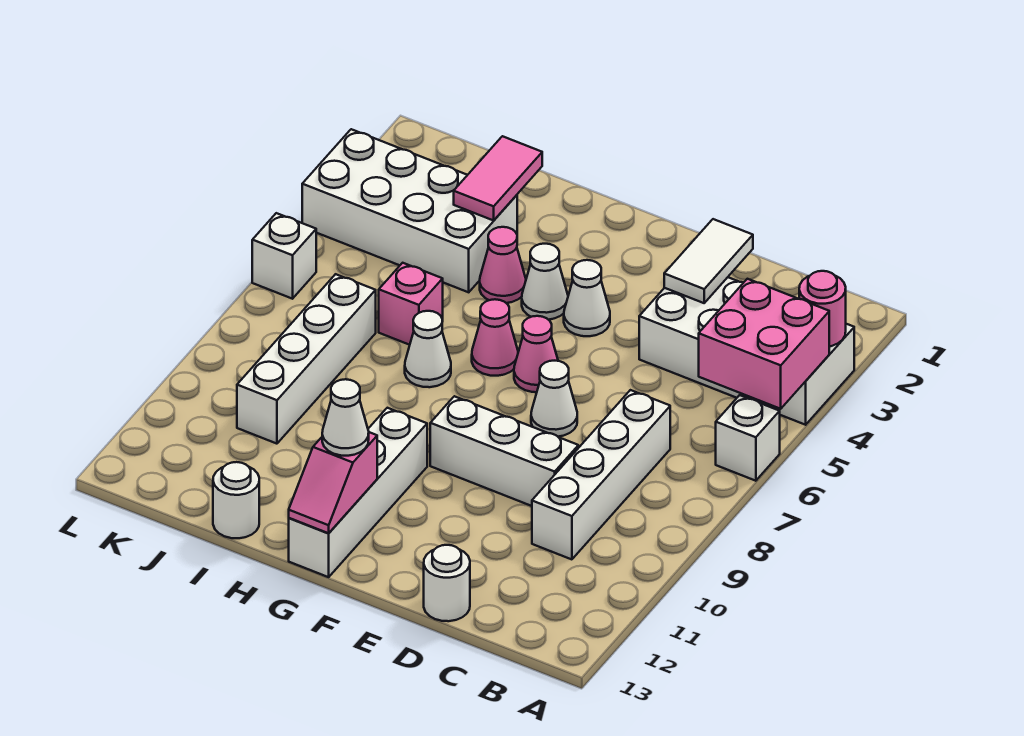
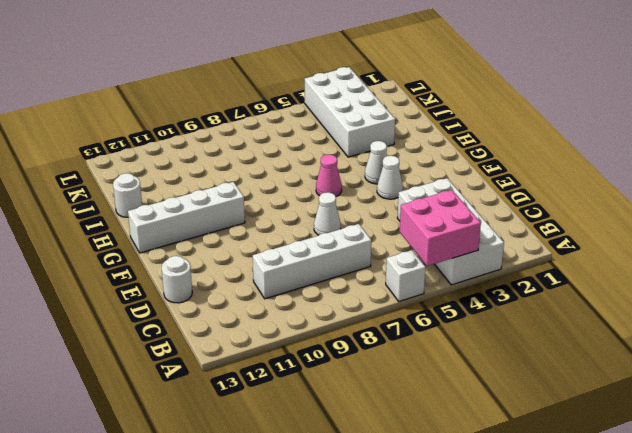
none -> white brick D9:F9 level 1
none -> pink cone F6 level 1
none -> pink cone H4 level 1

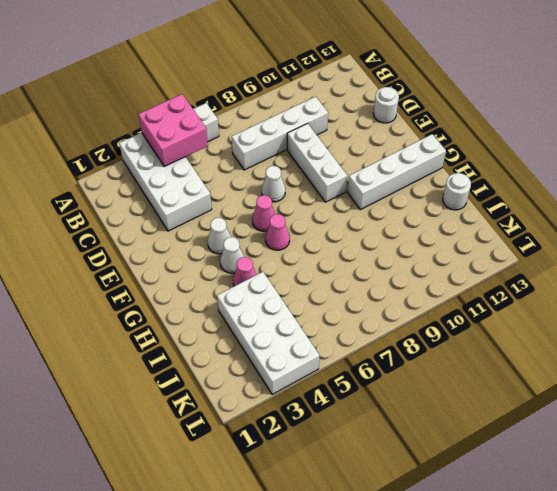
none -> white cone H7 level 1
none -> pink brick I6 level 1
none -> white brick J7:J10 level 1

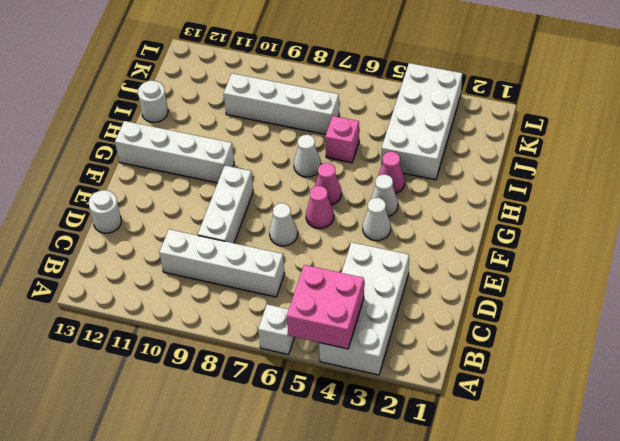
none -> white brick L6 level 1
none -> pink round brick A3 level 2
none -> white tile D2:D3 level 2

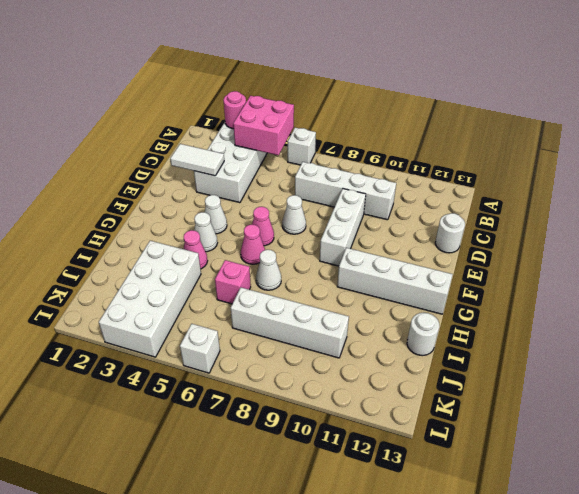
none -> pink slope G12:G13 level 2 top 12
none -> pink tile I2:I3 level 2
none -> white cone G12 level 3

